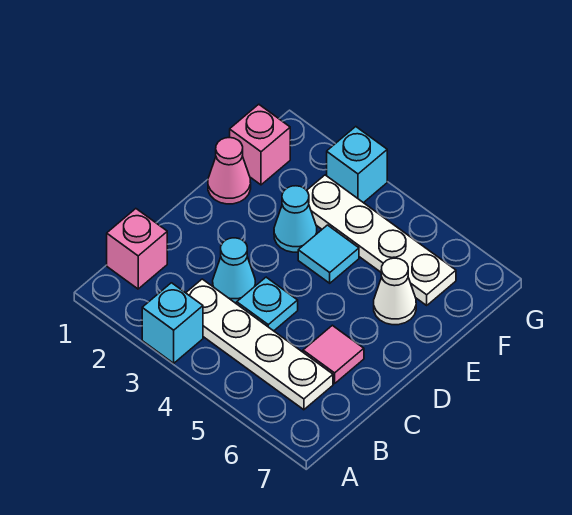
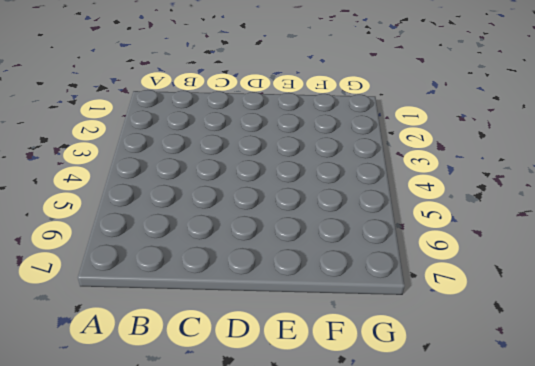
none -> cyan brick A3 level 1
none -> pink brick B1 level 1
none -> white plate B3:B6 level 1

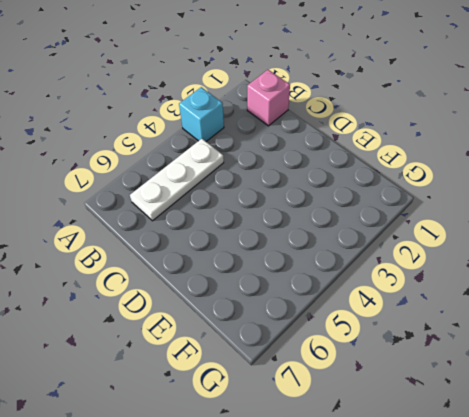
white plate B4:B6 level 1 -> white plate B3:B6 level 1
none -> cyan cone C3 level 1
none -> cyan plate C4 level 1
none -> pink tile C6 level 1

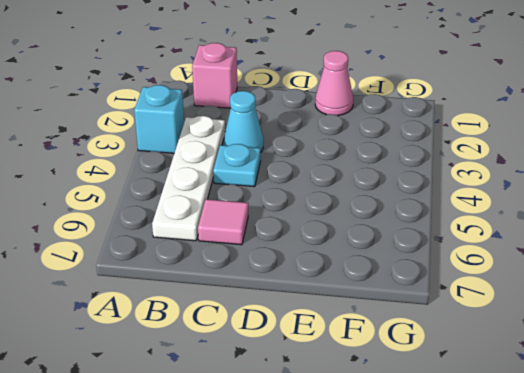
none -> cyan cone E3 level 1
none -> cyan tile E4 level 1
none -> white cone E6 level 1

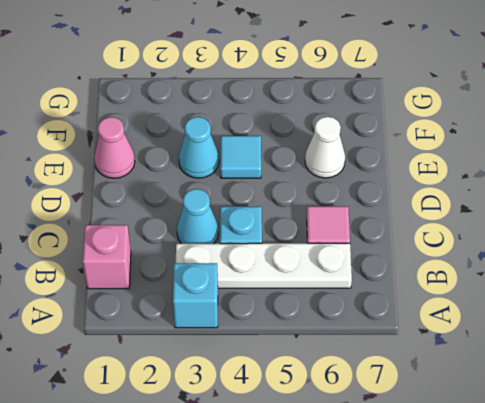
none -> pink brick F1 level 1
none -> white plate F3:F6 level 1
none -> cyan brick G3 level 1

